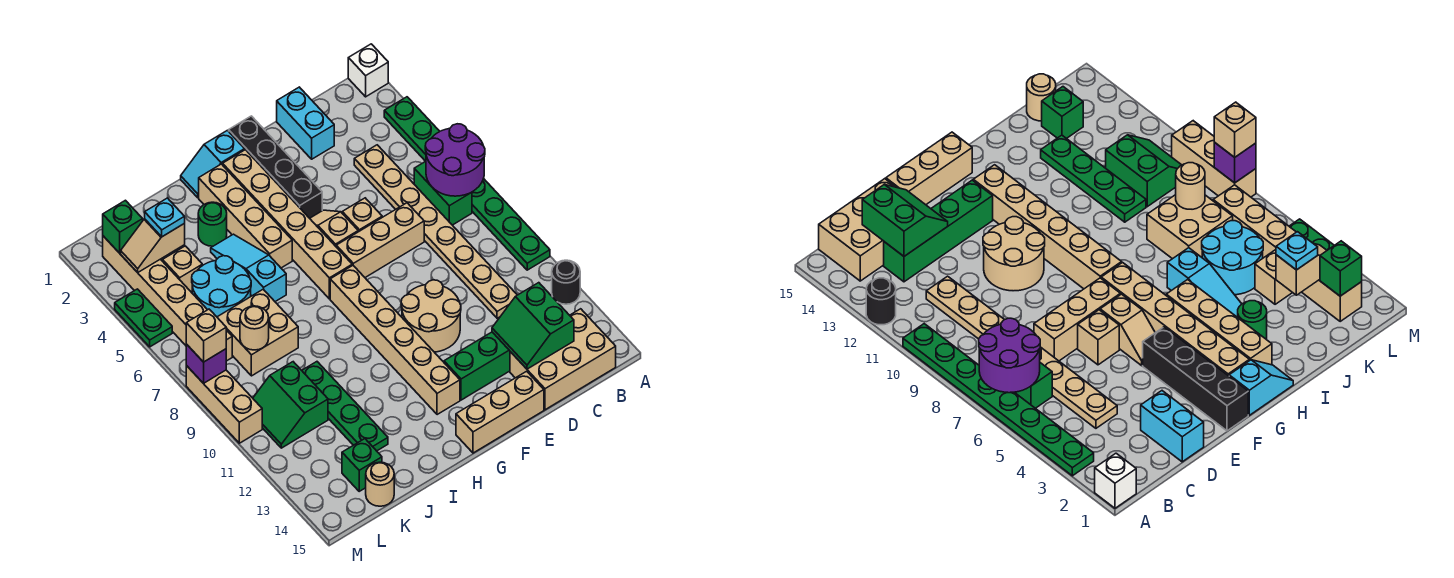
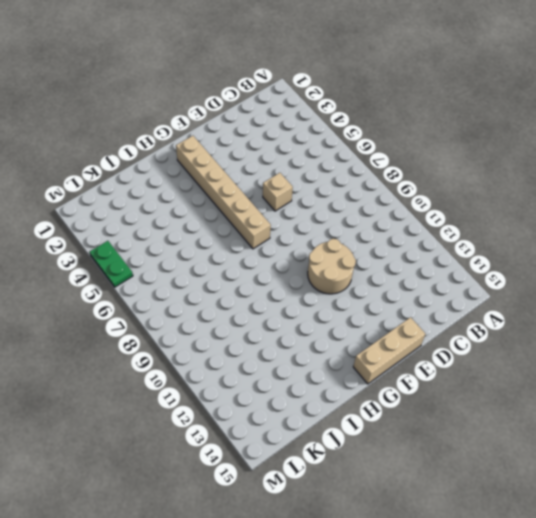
none -> white brick A1 level 1
none -> green plate A3:A10 level 1
none -> black round brick A12 level 1
none -> green brick B6:B7 level 1

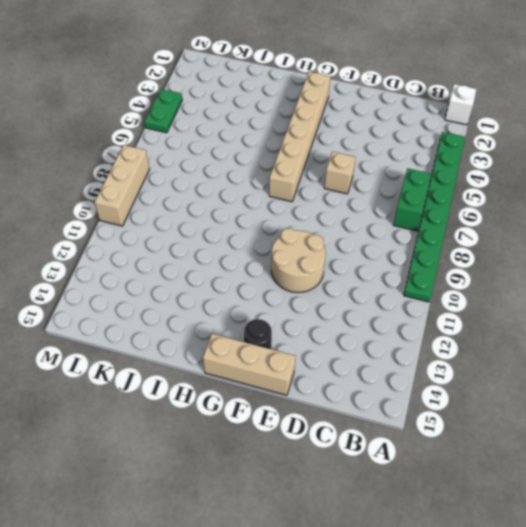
black round brick F14 level 1 -> black round brick A12 level 1
none -> tan brick B14:D15 level 1
none -> tan plate C4:C11 level 1
none -> green brick C13:F13 level 1
none -> cyan brick D1:D2 level 1

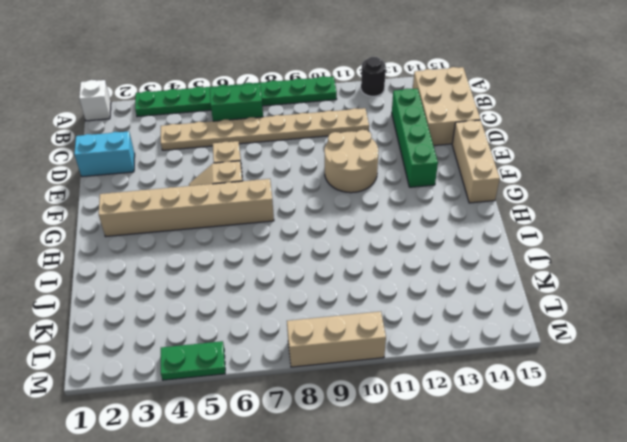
none -> tan brick D7:F7 level 1
none -> black brick F1:F4 level 1
none -> cyan slope G1:H1 level 1 top G
none -> tan brick G8:G13 level 1

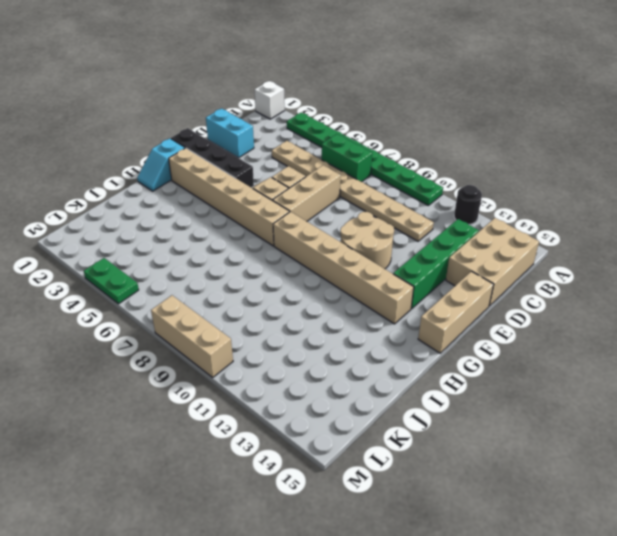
none -> tan brick H2:H5 level 1
none -> green round brick I3 level 1
none -> cyan slope I4:I6 level 1 top 6
none -> cyan round brick J5:K6 level 1

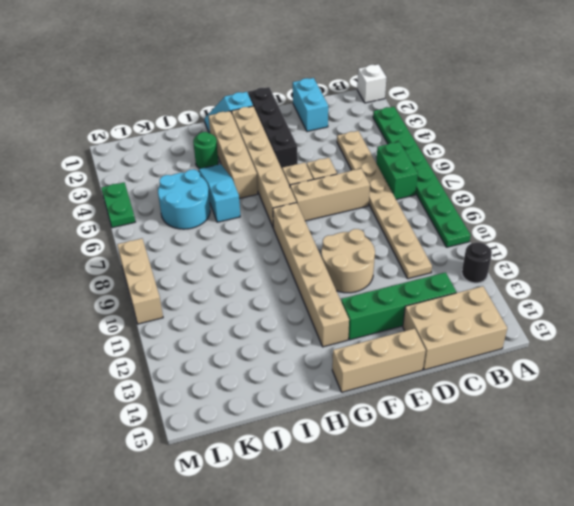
none -> tan brick J7:K8 level 1
none -> green plate J10:J13 level 1
none -> tan brick K4 level 1
none -> green slope K10:L11 level 1 top K

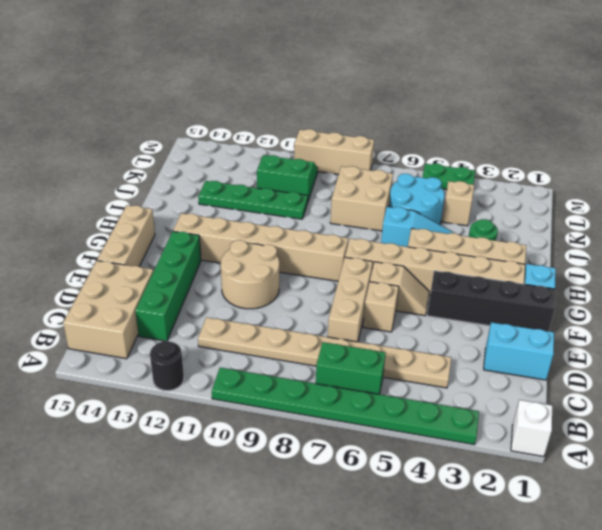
none -> green brick K14 level 1
none -> tan round brick K15 level 1
none -> tan brick L2:L7 level 1
none -> purple round brick A6:B7 level 2

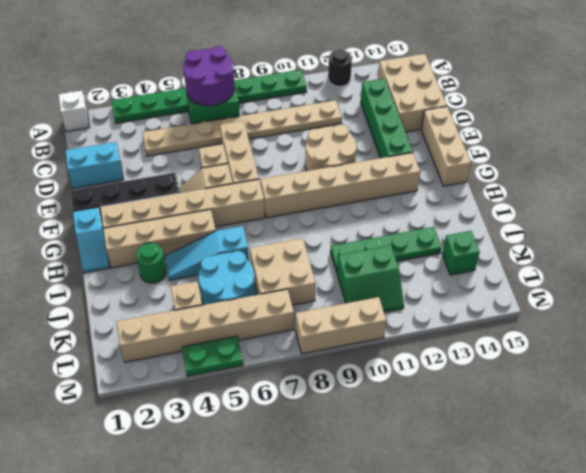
none -> tan round brick K15 level 1
none -> green slope C13:D14 level 2 top C
none -> tan slope K3:L3 level 2 top K
none -> tan round brick K8 level 2

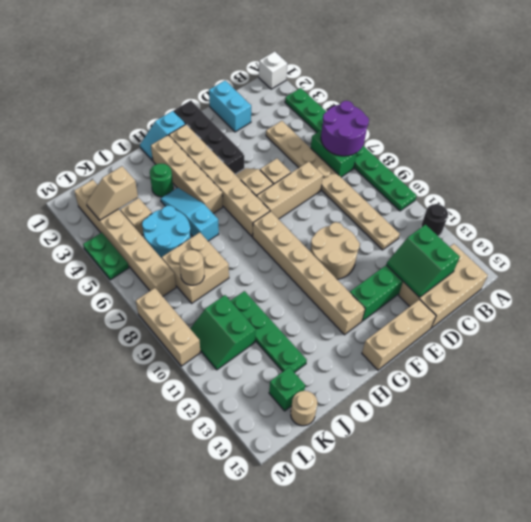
none -> green brick L2 level 2
none -> purple brick M8 level 2
none -> cyan plate K3 level 3
none -> tan brick M8 level 3

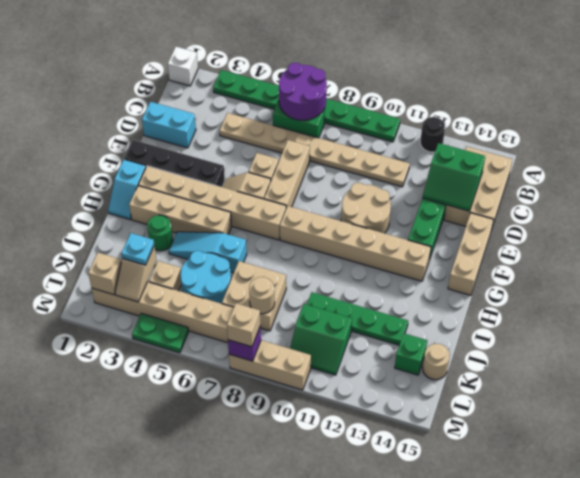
tan brick L2 level 2 -> green brick L2 level 2

